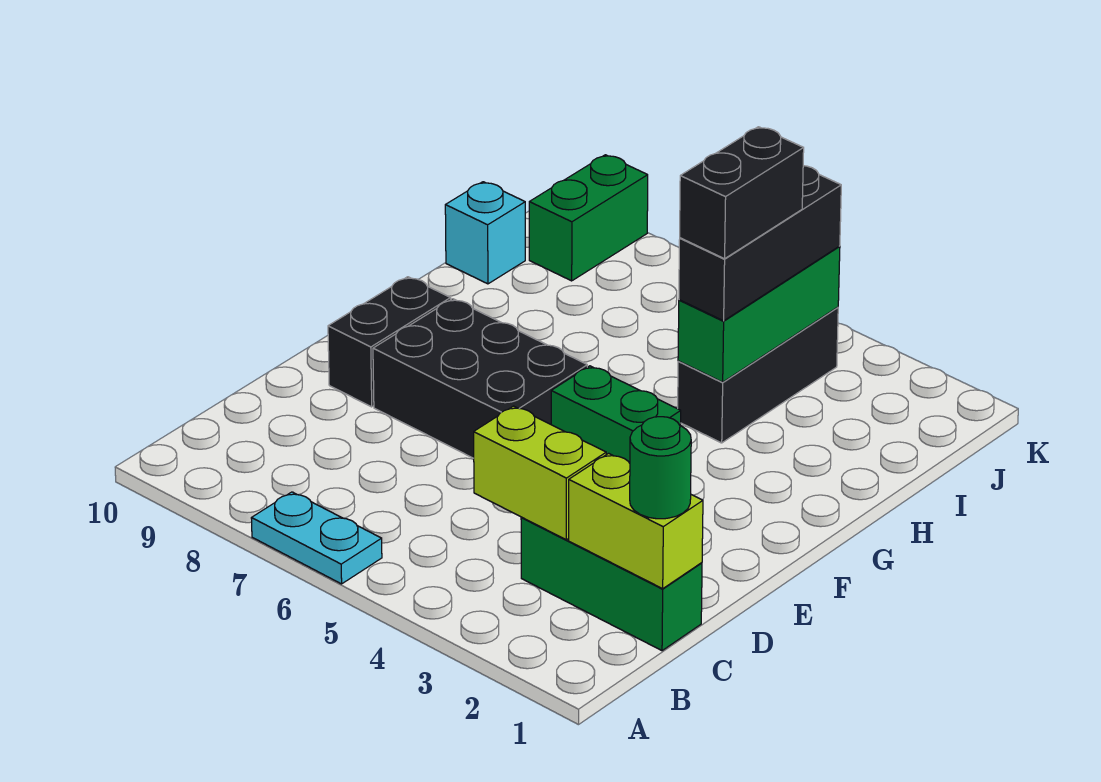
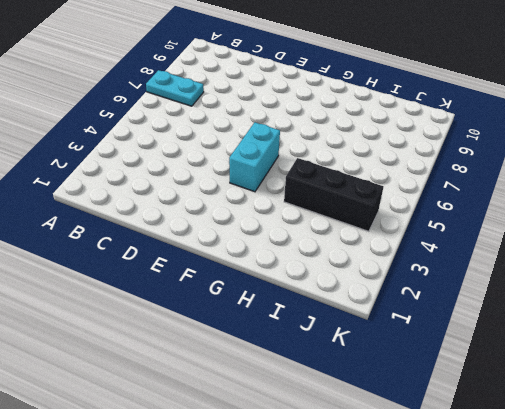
cyan plate A7:B7 level 1 -> cyan plate A6:A7 level 1
cyan brick F4:F5 level 1 -> green brick F4:F5 level 1
none -> green brick C1:C3 level 1
none -> black brick E6:F8 level 1
none -> black brick E9:F9 level 1

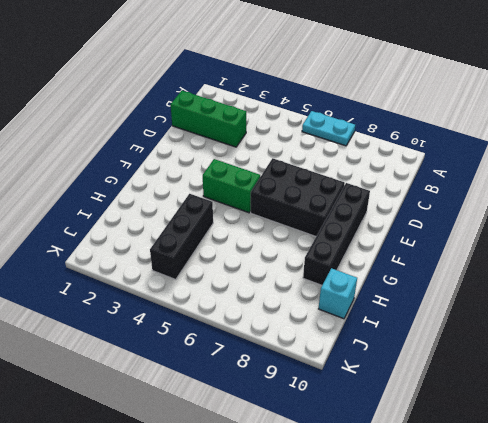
black brick E9:H9 level 1 -> black brick E9:F9 level 1
none -> green brick J9:K9 level 1
none -> lime brick C1:C2 level 2
none -> lime brick C3:C4 level 2

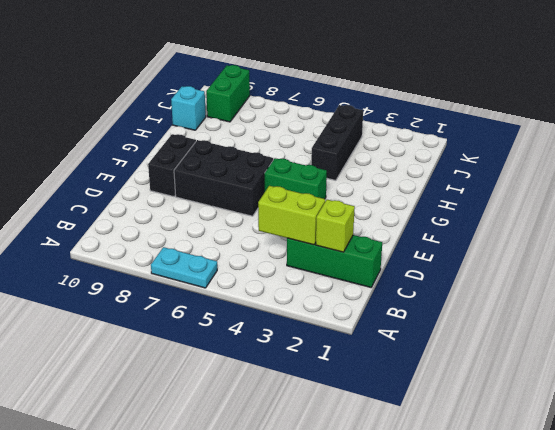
lime brick C2 level 2 -> lime brick C1:C2 level 2
none -> green brick H4:J4 level 2
none -> green round brick C1 level 3
none -> black brick H4:J4 level 3

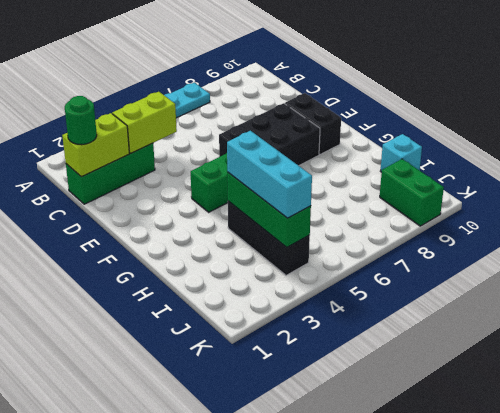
cyan brick H4:J4 level 3 -> black brick H4:J4 level 3
none -> black brick H4:I4 level 4

